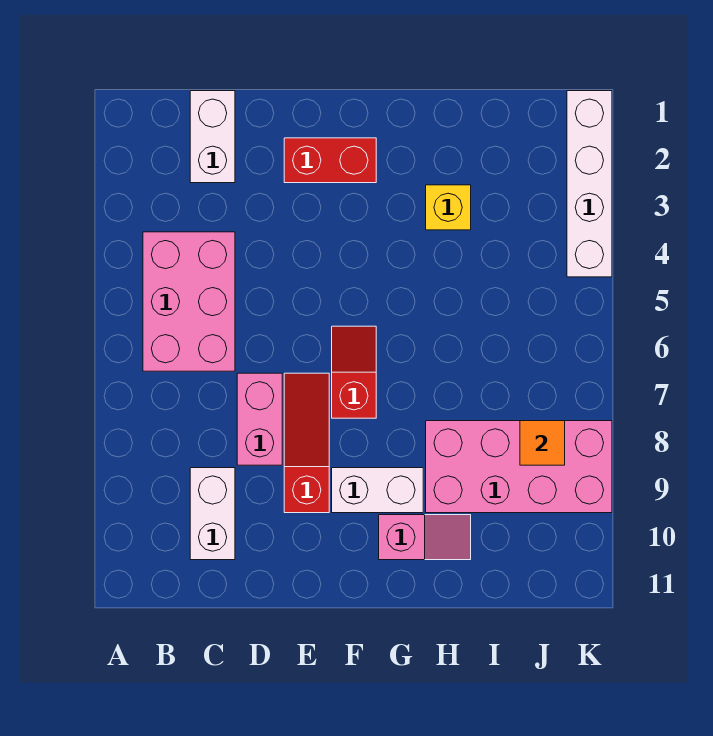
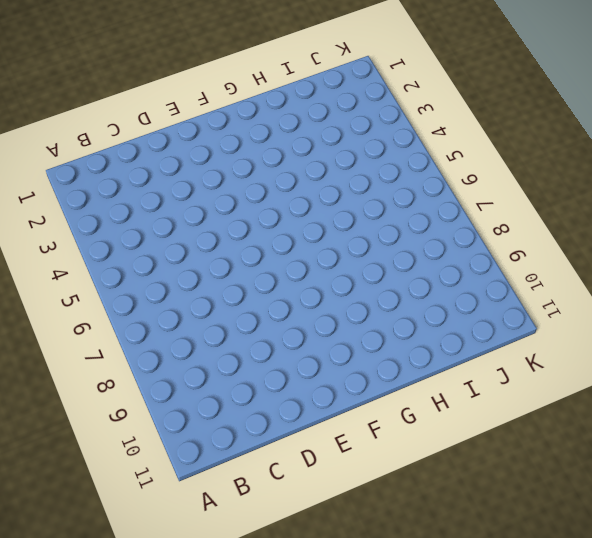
none -> pink brick B4:C6 level 1
none -> white brick C1:C2 level 1
none -> white brick C9:C10 level 1

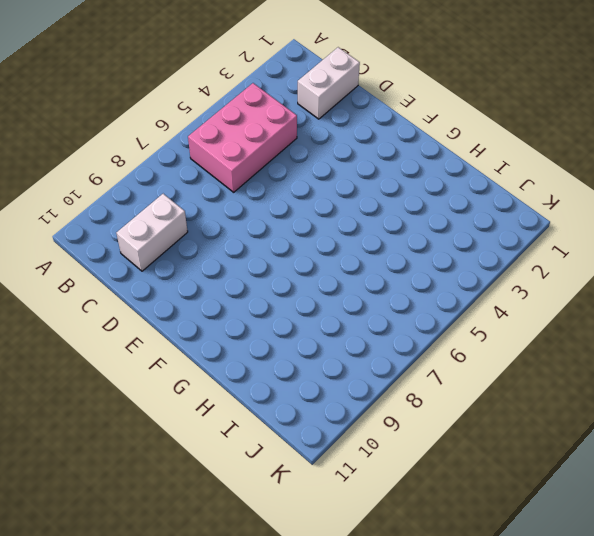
none -> pink brick D7:D8 level 1
none -> red brick E2:F2 level 1
none -> red slope E7:E9 level 1 top 9

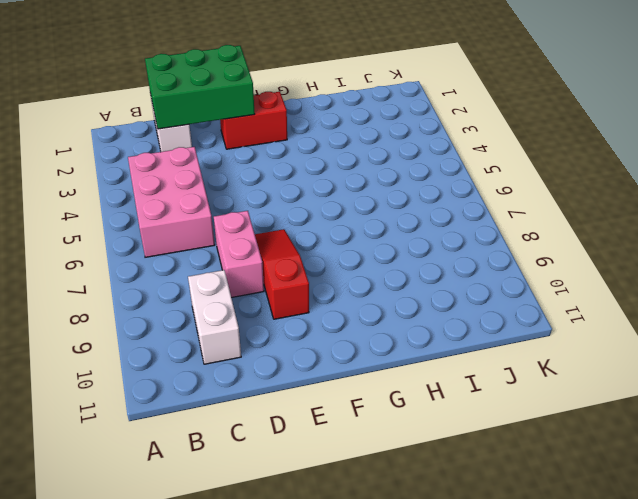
green brick C1:E2 level 2 -> none
none -> red slope F6:F7 level 1 top 7
none -> white brick F9:G9 level 1
none -> pink slope G10:H10 level 1 top G

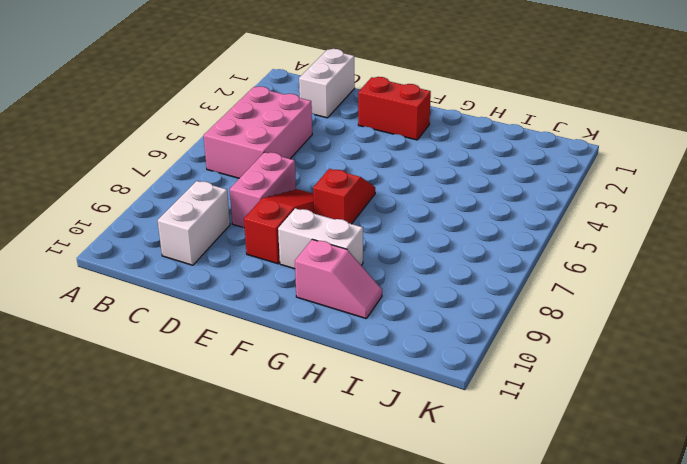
none -> yellow brick H3 level 1
none -> pink brick H8:K9 level 1
none -> white brick K1:K4 level 1

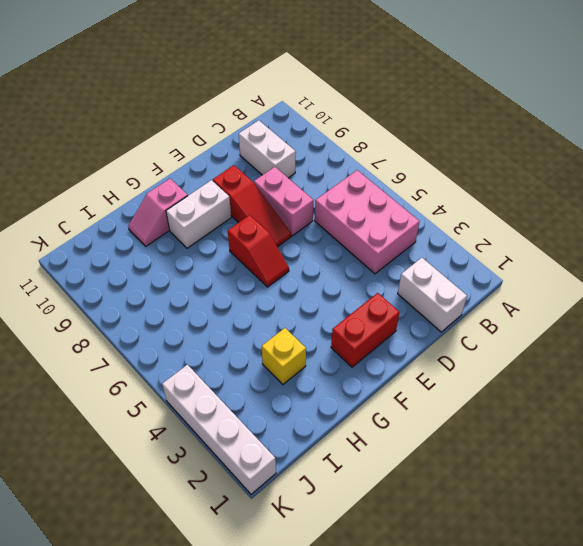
none -> pink brick H8:K9 level 1
none -> orange tile J8 level 2

